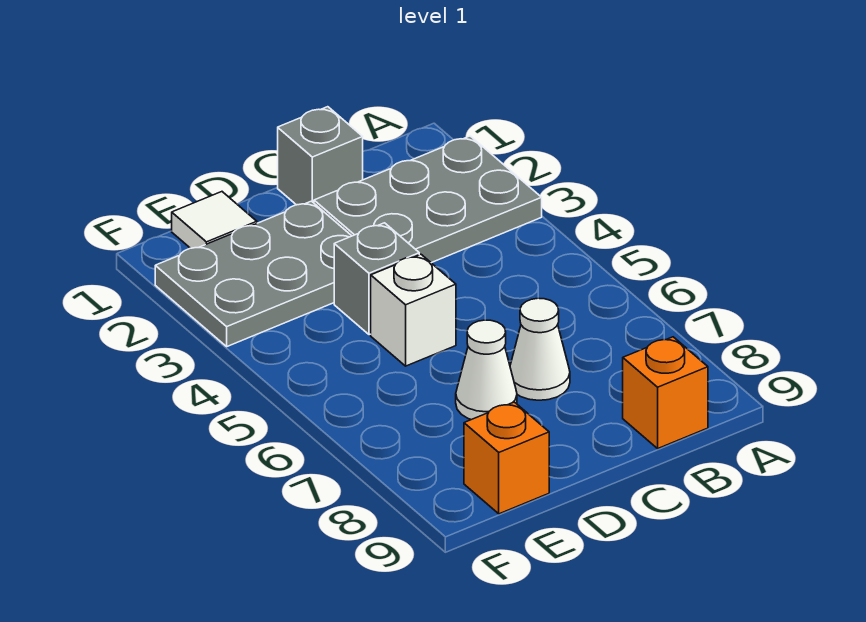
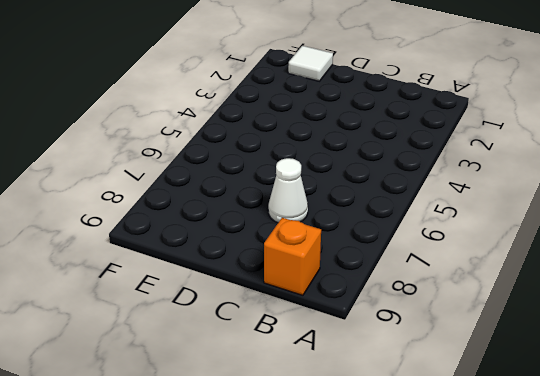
none -> grey plate A2:C3 level 1
none -> grey brick C1 level 1

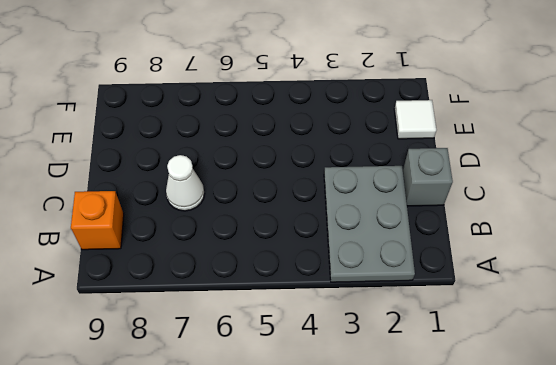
none -> grey plate D2:F3 level 1
none -> grey brick D4 level 1

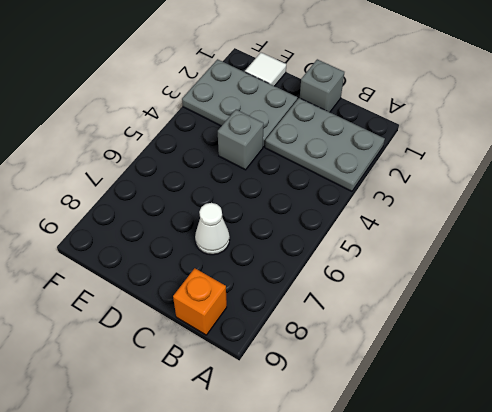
none -> white brick D5 level 1
none -> white cone D7 level 1

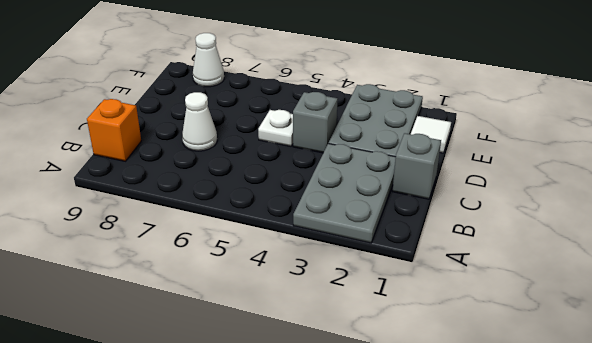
white plate D5 level 1 -> white brick D5 level 1
white cone F8 level 1 -> white cone D7 level 1
none -> orange brick E9 level 1

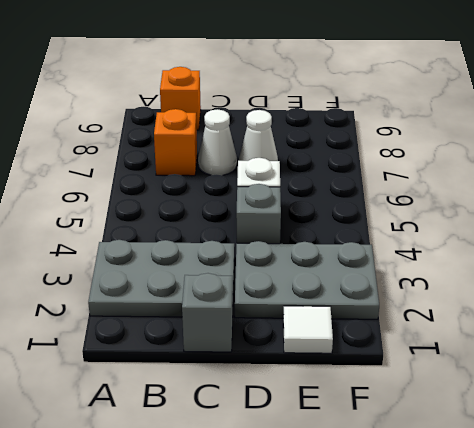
orange brick B7 level 1 -> orange brick E9 level 1

